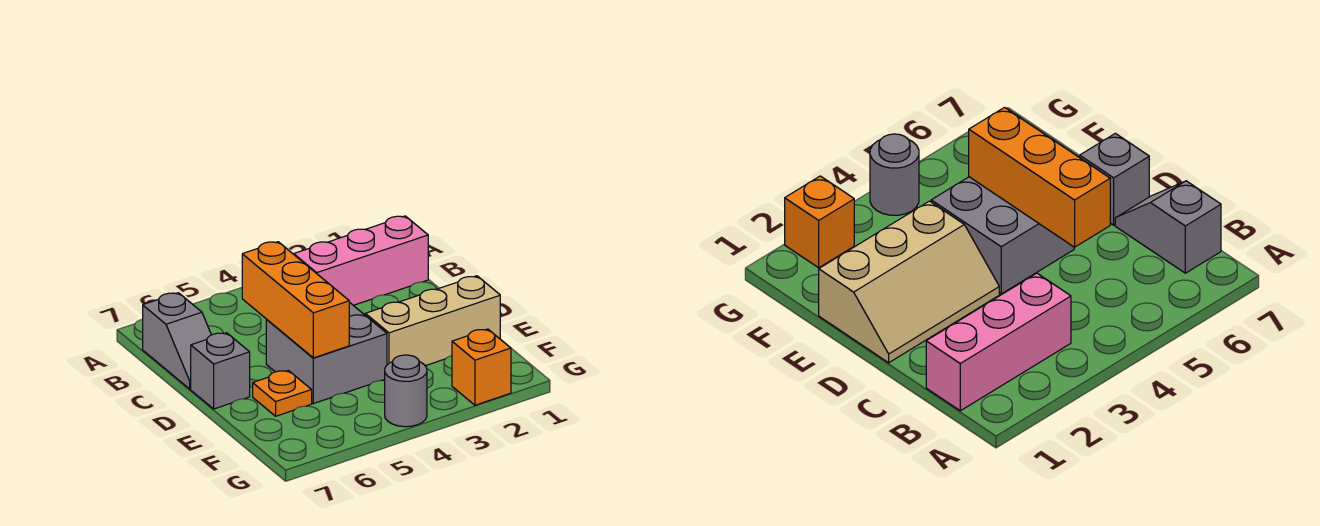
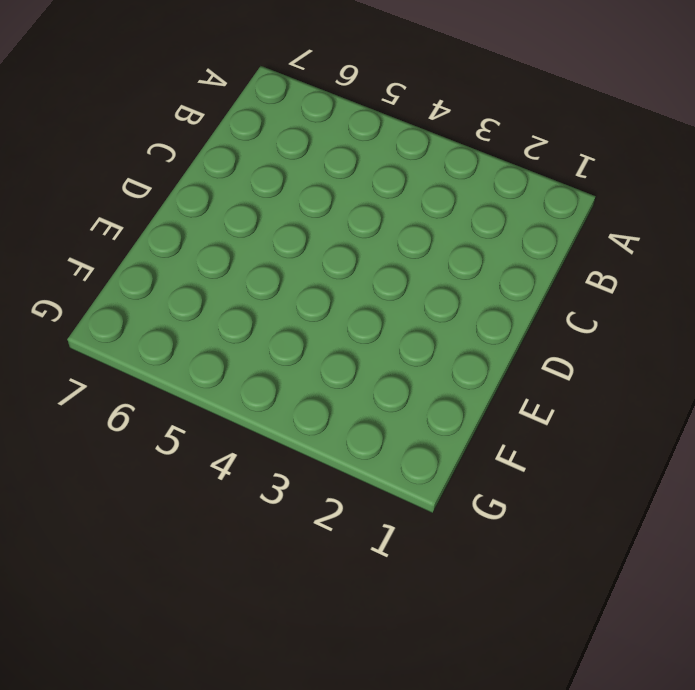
none -> pink brick B1:B3 level 1
none -> grey slope B7:C7 level 1 top B

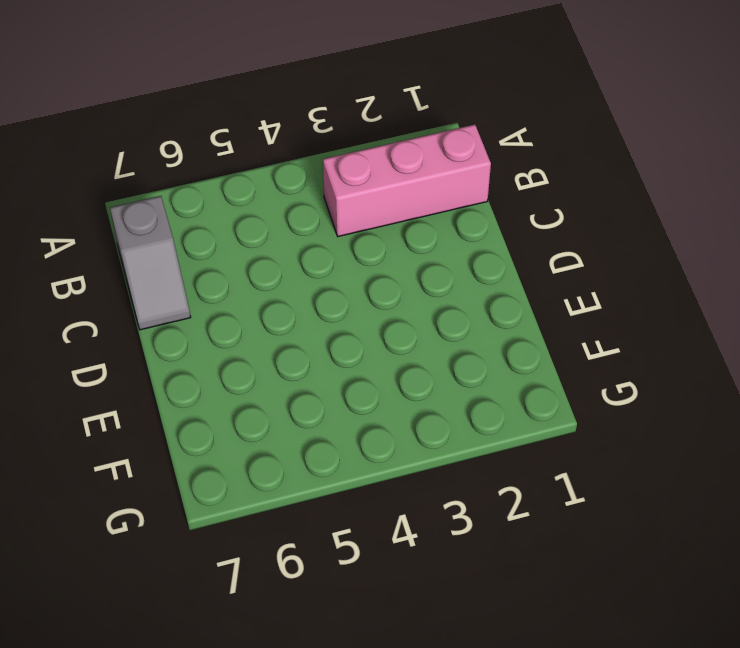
none -> tan slope D1:E3 level 1 top E
none -> grey brick D4:E5 level 1

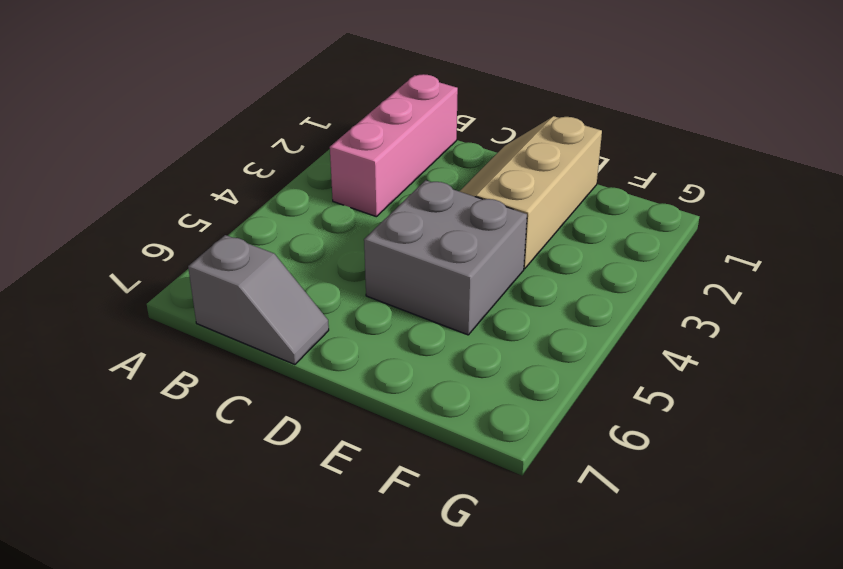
none -> grey brick D7 level 1
none -> orange plate E6 level 1

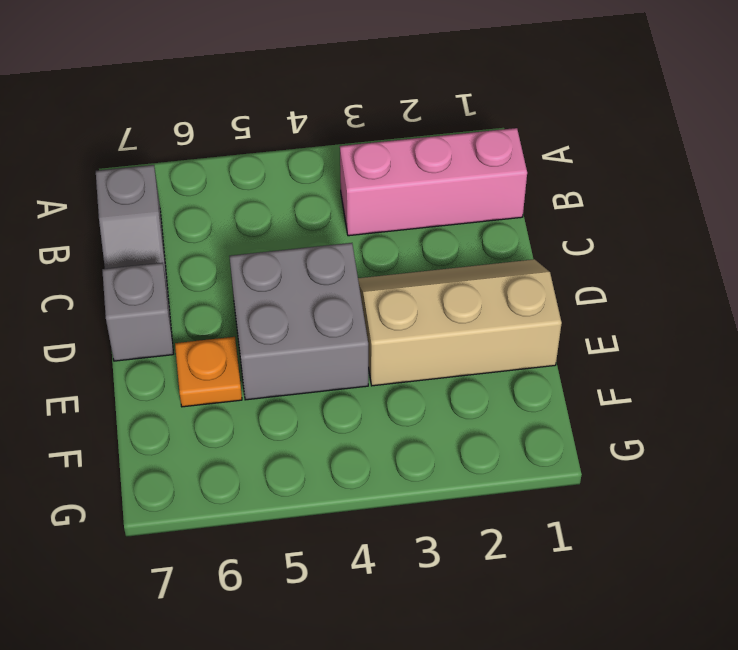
none -> orange brick G2 level 1
none -> grey round brick G4 level 1

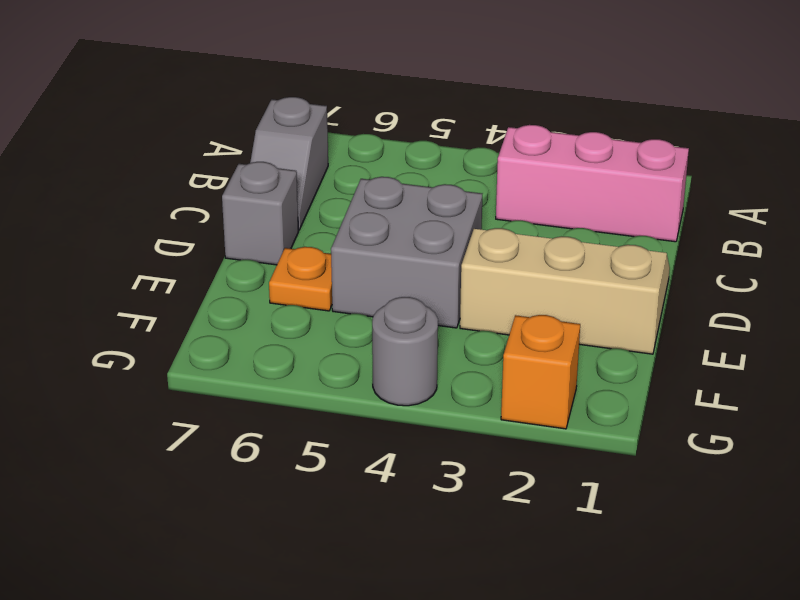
none -> orange brick C5:E5 level 2

